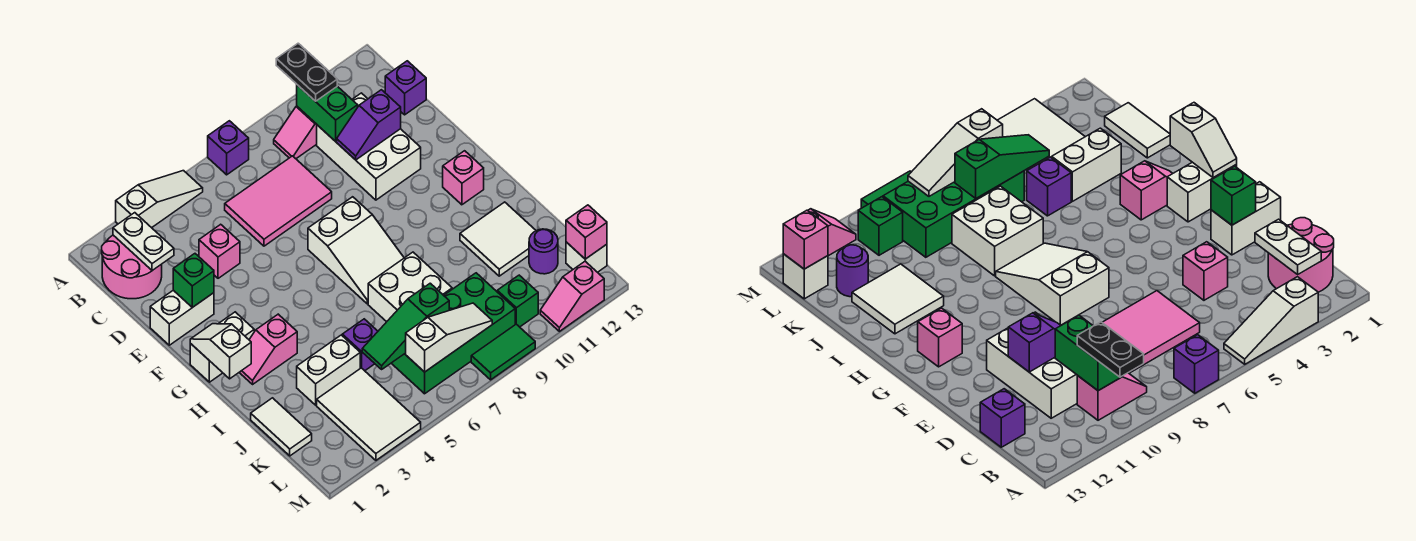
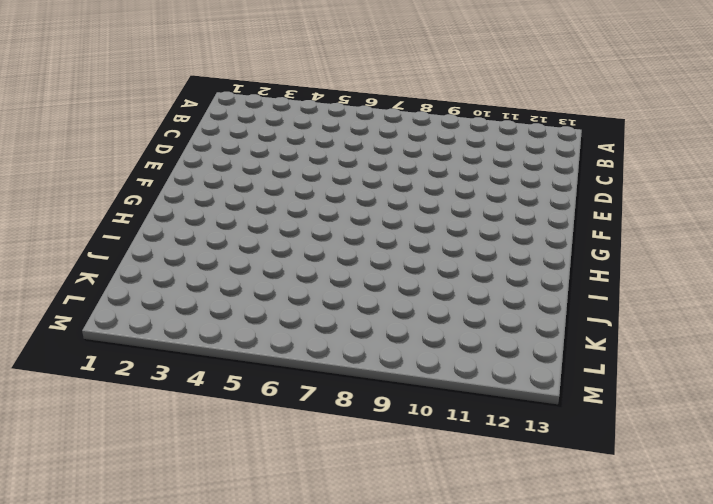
none -> white slope A3:A5 level 1 top 3
none -> purple brick A7 level 1
none -> pink round brick B1:C2 level 1
none -> pink slope B9:B10 level 1 top 10

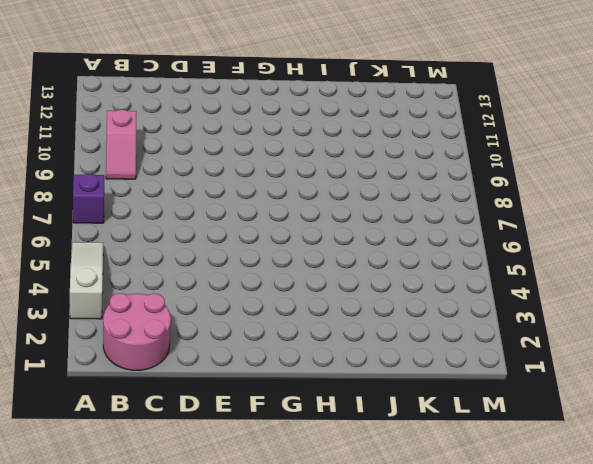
none -> pink tile C6:D8 level 1
none -> white brick C10:E11 level 1
none -> purple brick C13 level 1
none -> pink brick D4 level 1

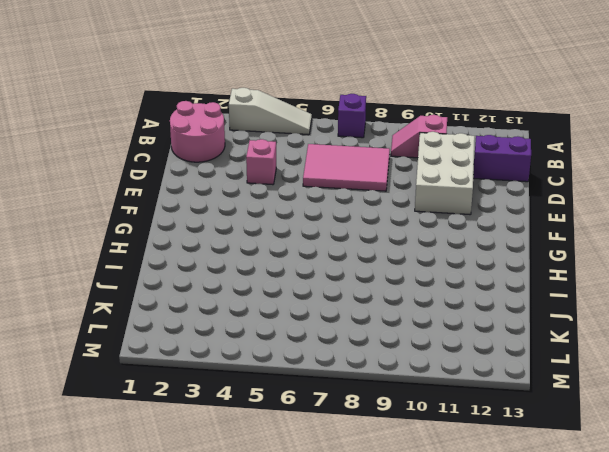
purple brick C12:C13 level 1 -> purple brick C13 level 1
none -> white brick E1:E2 level 1
none -> white slope F7:H8 level 1 top F
none -> white brick G1:G2 level 1
none -> pink brick G12 level 1

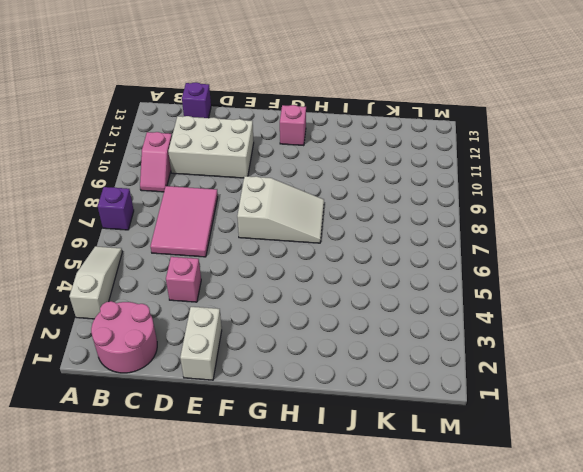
none -> white brick G1:G2 level 1
none -> pink slope H2:H3 level 1 top 3
none -> white brick I7:J8 level 1
none -> white tile I11:J12 level 1

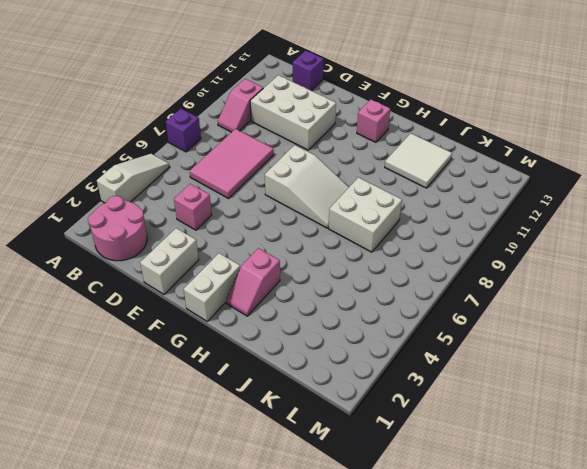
none -> white tile J1:K1 level 1
none -> white brick J3:J4 level 1
none -> purple brick J5 level 1
none -> white tile K3:M4 level 1

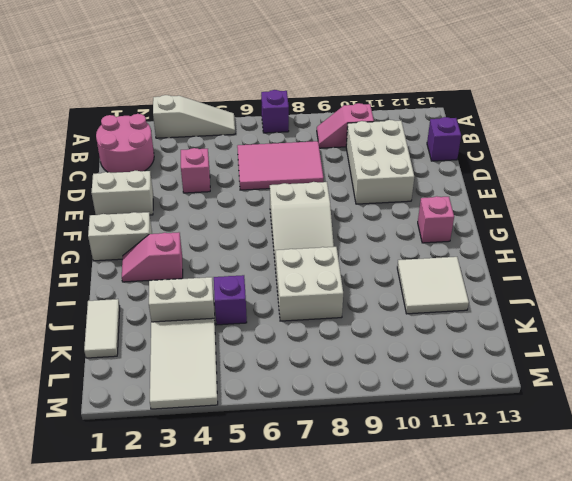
none -> green brick K6:L9 level 1
none -> purple round brick K12 level 1
none -> green brick L10 level 1
none -> white brick L13 level 1

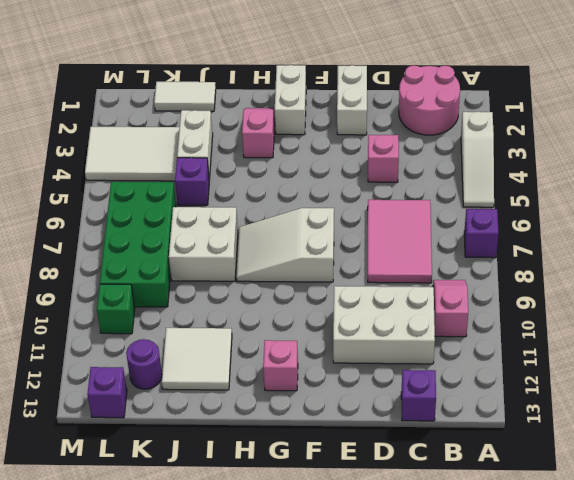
purple brick L13 level 1 -> white brick L13 level 1
none -> green tile M8:M9 level 1
none -> pink slope M11:M12 level 1 top 12
none -> white plate B2:C2 level 2
none -> green brick B10:C10 level 2

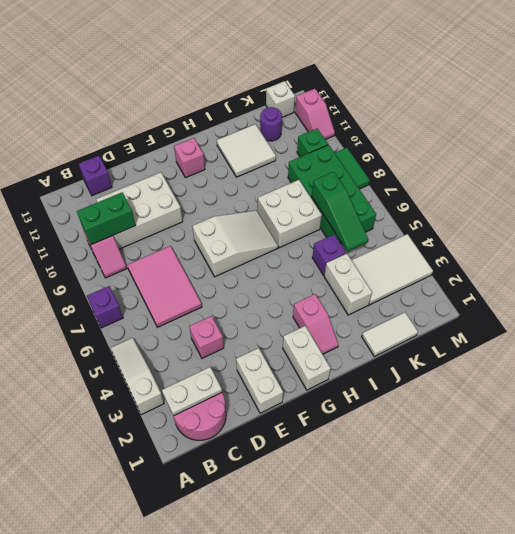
none -> purple slope D10:D11 level 2 top 11
none -> green brick E2 level 2
none -> white slope G1:H1 level 2 top H
none -> white slope L6:L8 level 2 top 6

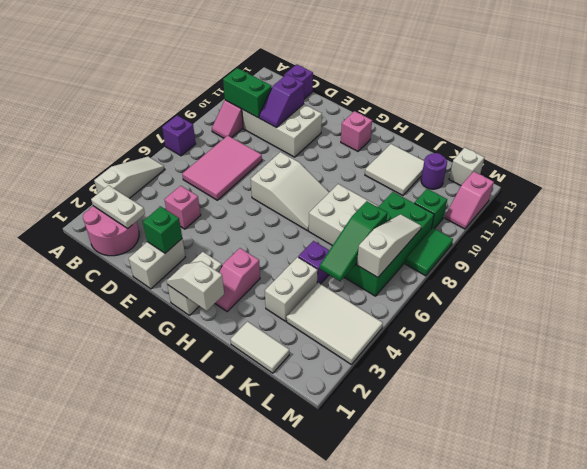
none -> pink brick L13 level 2
none -> black plate A10:B10 level 3

